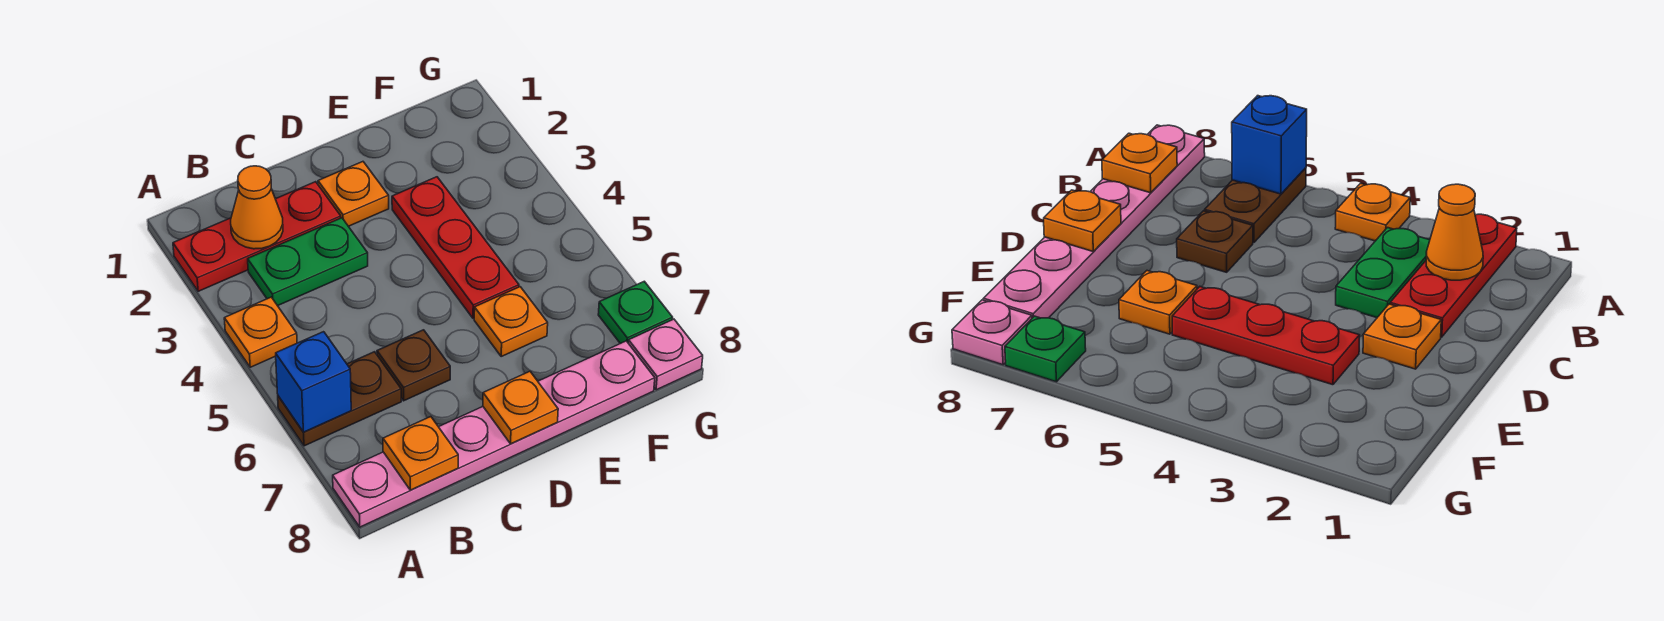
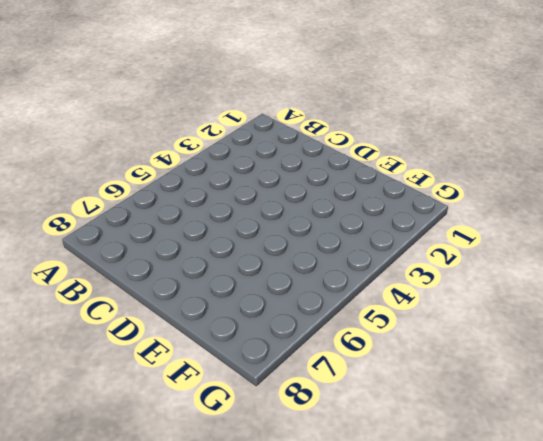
none -> red plate A2:C2 level 1
none -> orange plate A4 level 1
none -> brown plate A6:B6 level 1

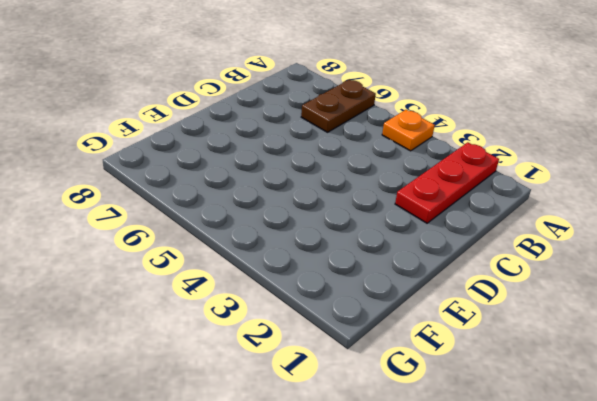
none -> pink plate A8:F8 level 1
none -> green plate B3:C3 level 1
none -> brown plate C6 level 1

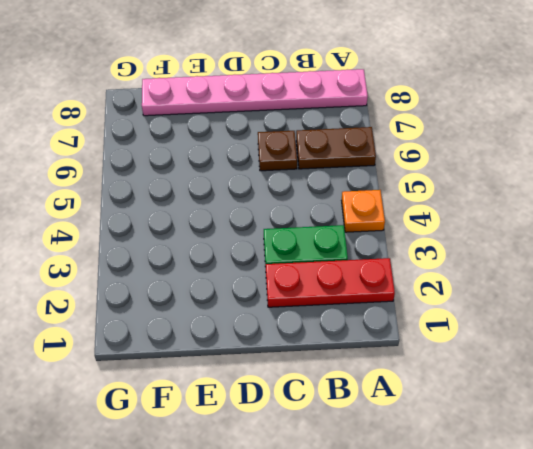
none -> orange plate D2 level 1
none -> red plate E3:E5 level 1
none -> orange plate E6 level 1

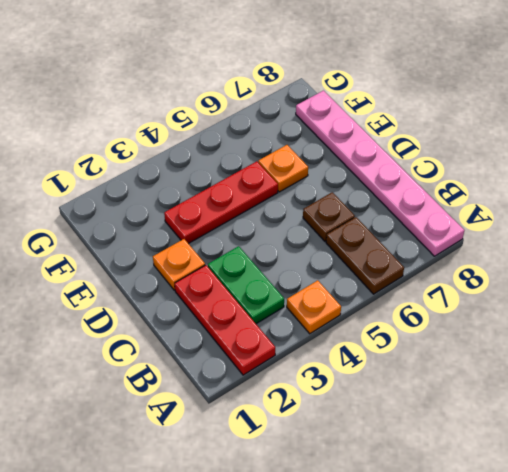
none -> green plate G7 level 1
none -> pink plate G8 level 1
none -> blue brick A6 level 2

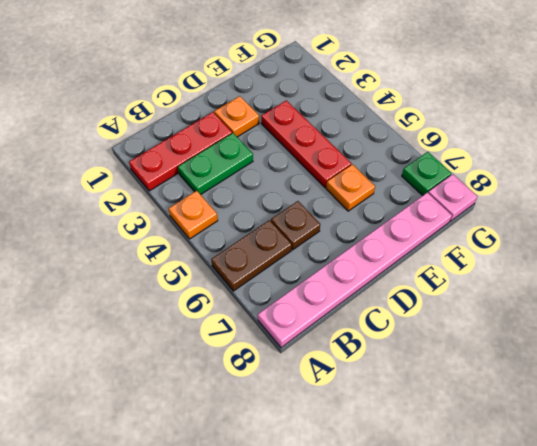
none -> blue brick A6 level 2
none -> orange cone B2 level 2
none -> orange plate B8 level 2

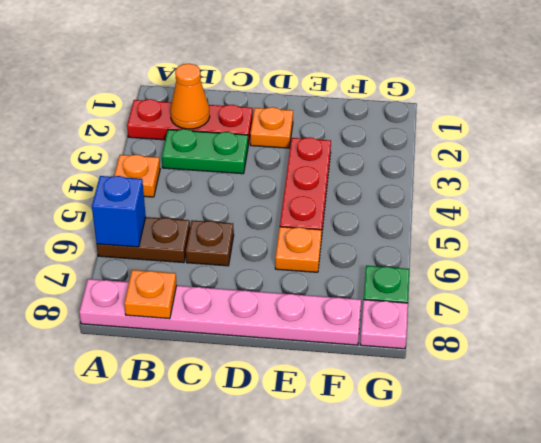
none -> orange plate D8 level 2

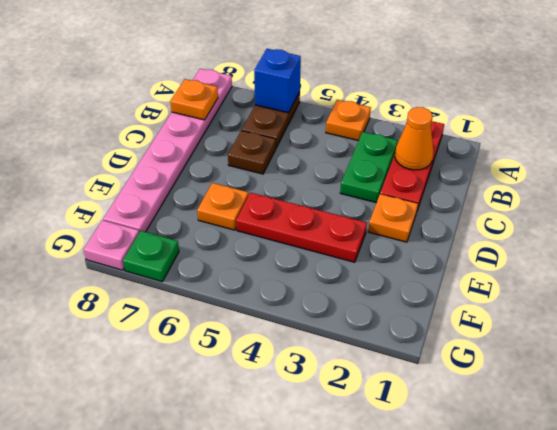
none -> orange plate D8 level 2

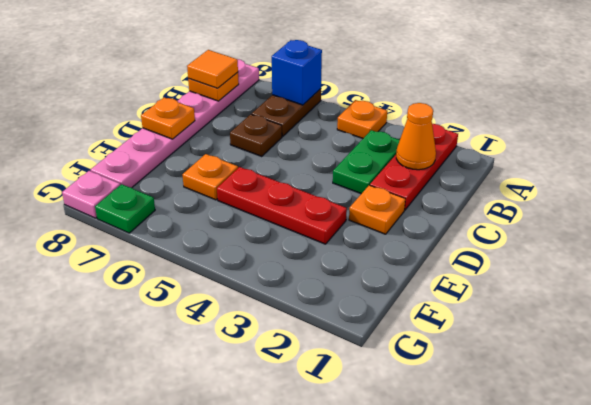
orange tile B8 level 3 -> none

